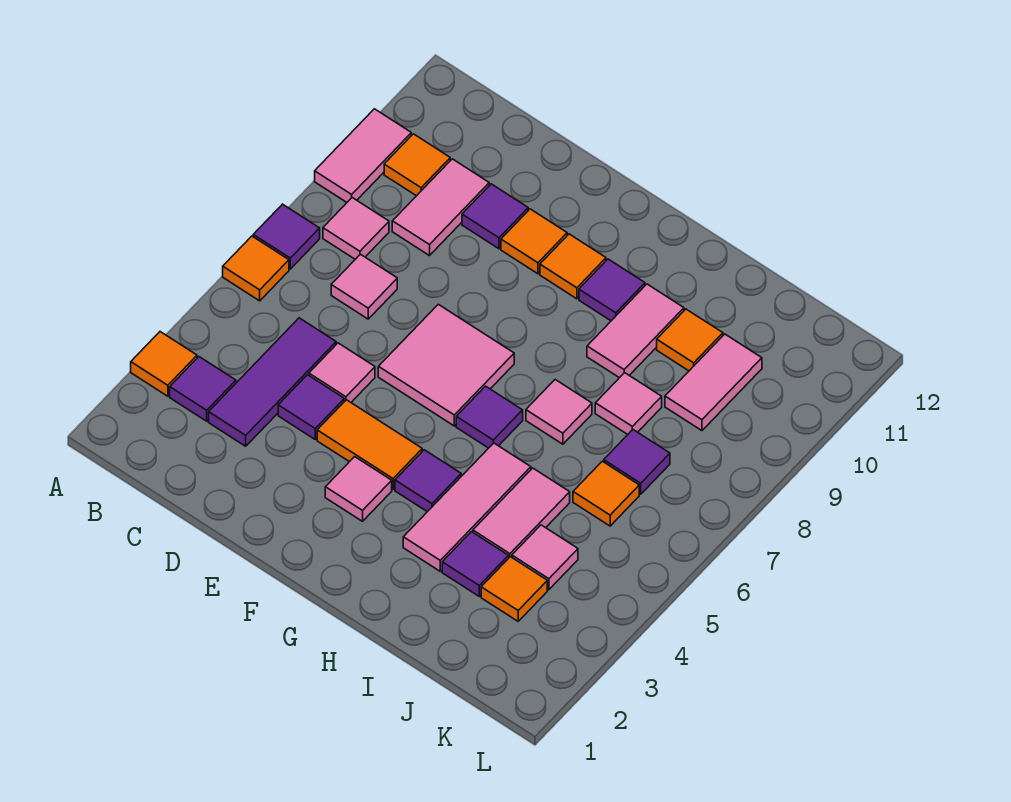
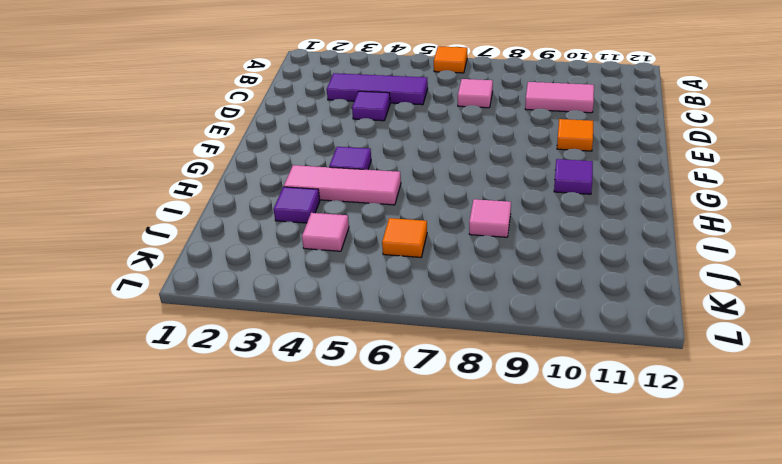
none -> orange tile A3 level 1
none -> purple tile A7 level 1
none -> pink tile A9:A10 level 1
none -> purple tile B3 level 1

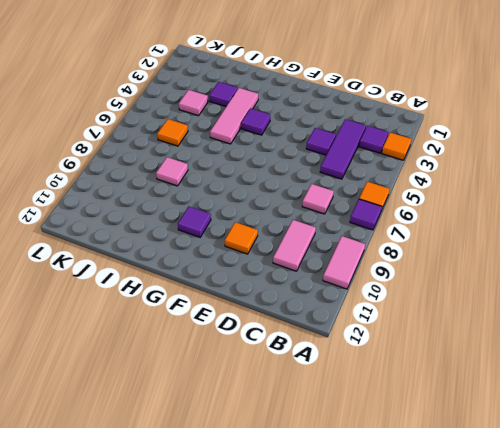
none -> pink tile B8 level 1
none -> orange tile B10 level 1
none -> pink tile D5 level 1
none -> purple tile D10 level 1

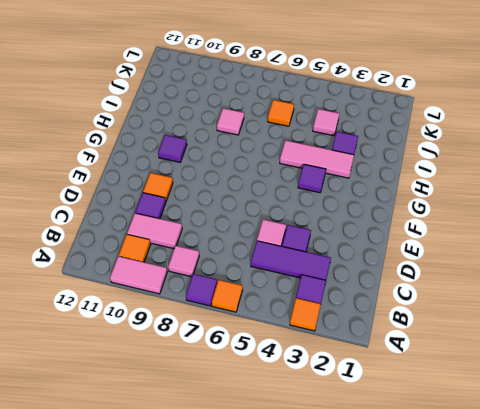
none -> pink tile C7 level 1
none -> orange tile E4:F4 level 1
none -> pink tile E6:F7 level 1
none -> pink tile F3 level 1

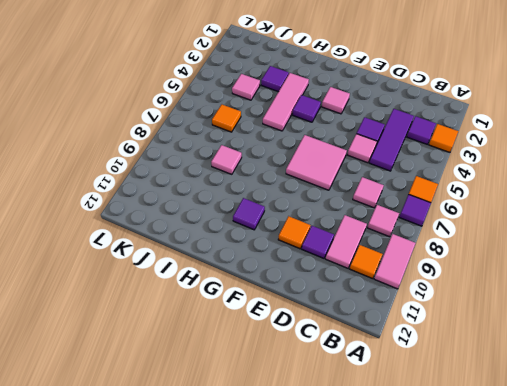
none -> orange tile E4:F4 level 1
none -> orange tile F10 level 1
none -> purple tile G6 level 1
none -> pink tile H7 level 1

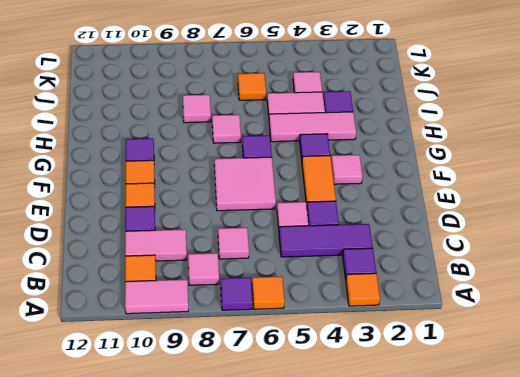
none -> pink tile H9:H10 level 1
none -> orange tile I10 level 1
none -> orange tile J3 level 1
none -> purple tile J7 level 1

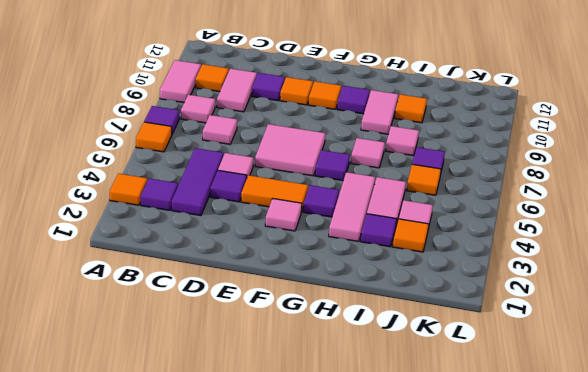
none -> pink tile J9:J10 level 1

